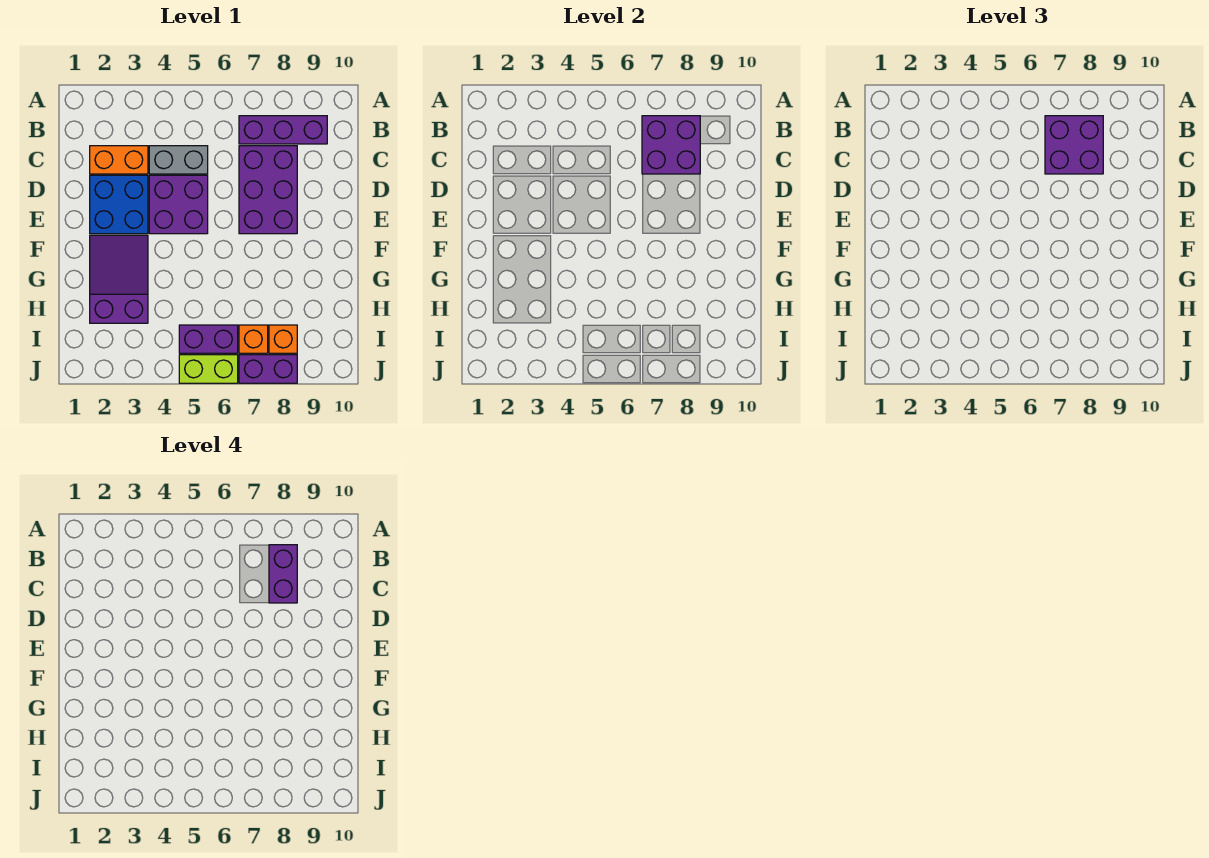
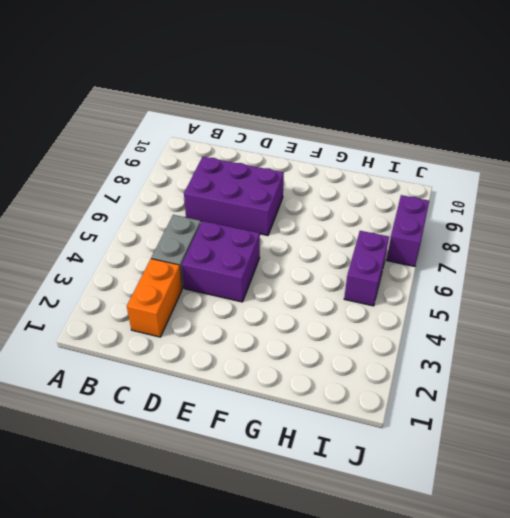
none -> purple brick B7:B9 level 1
none -> blue brick D2:E3 level 1
none -> purple slope F2:H3 level 1 top H

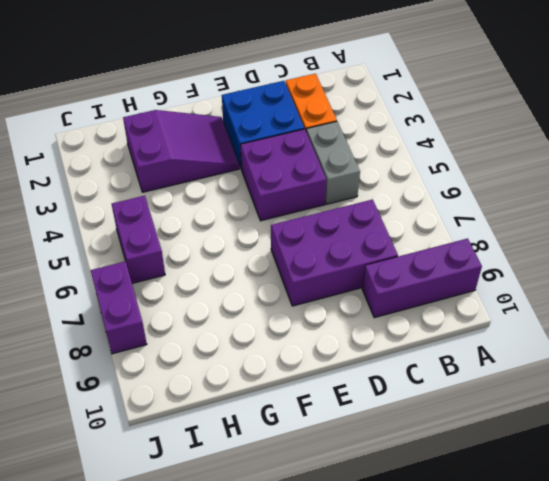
purple brick A9:C9 level 1 -> purple brick B7:B9 level 1
none -> orange brick I7 level 1
none -> orange brick I8 level 1
none -> lime brick J5:J6 level 1

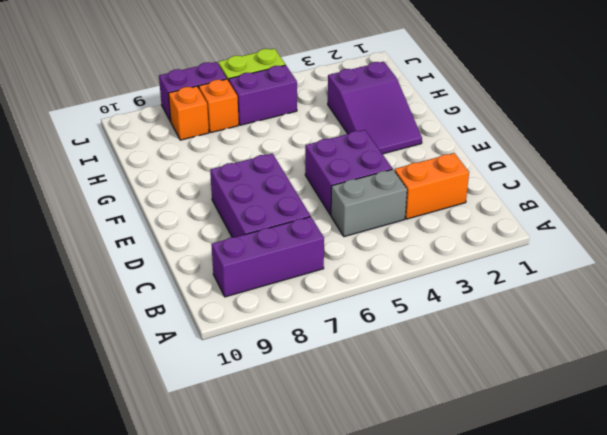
none -> blue brick D2:E3 level 1
none -> purple brick B7:C8 level 2
none -> purple brick B7:C8 level 3

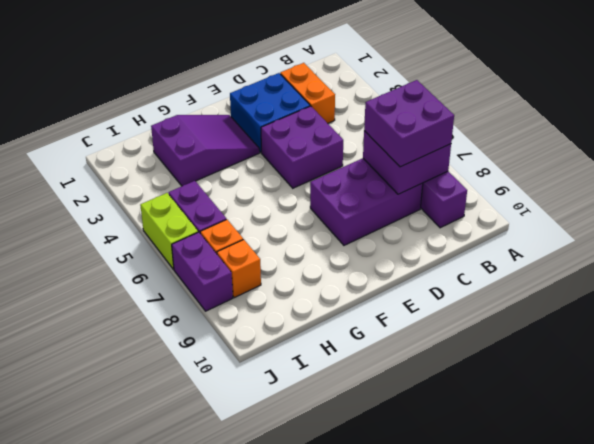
none -> grey brick C4:C5 level 1
none -> purple brick B8:C8 level 4

